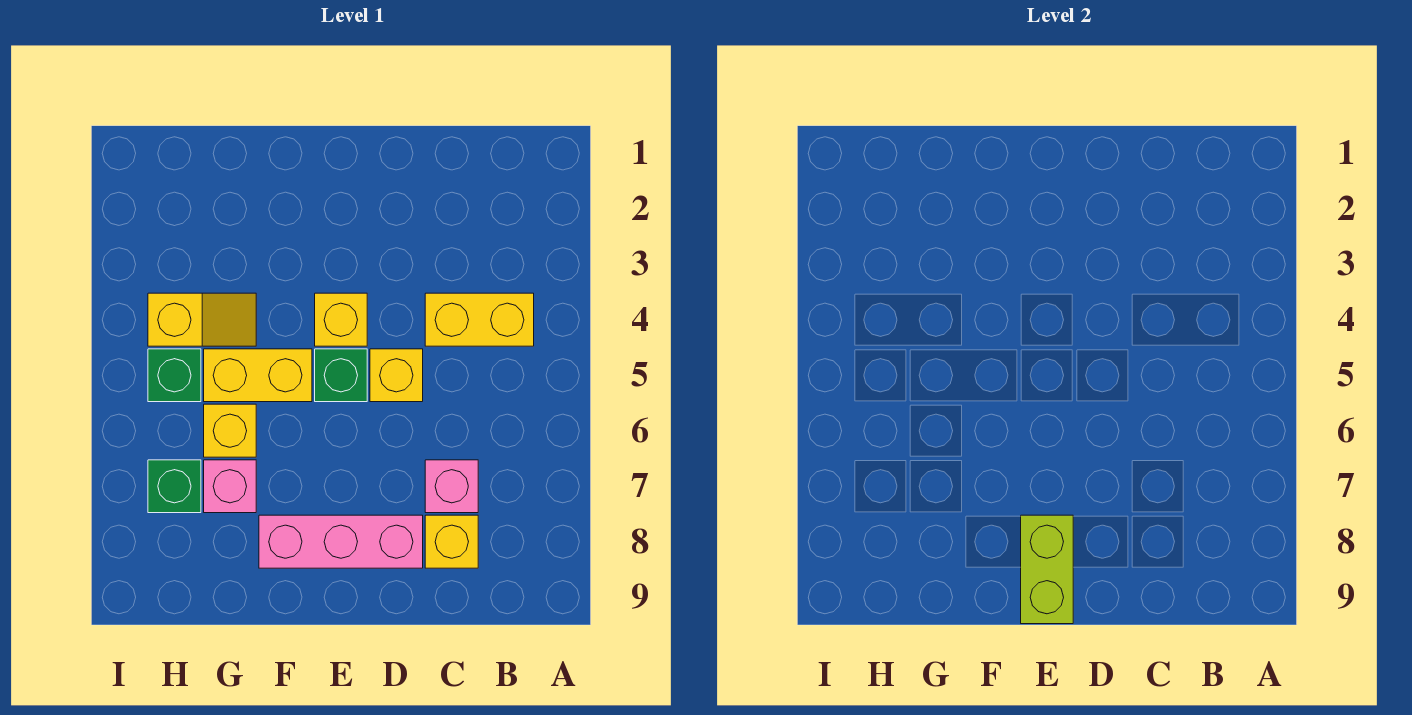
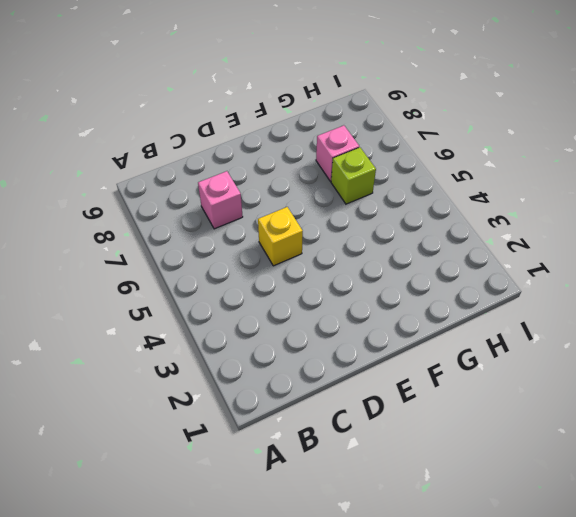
lime brick G6 level 1 -> yellow brick G6 level 1
none -> yellow brick B4:C4 level 1
none -> yellow brick C8 level 1
none -> pink brick D8:F8 level 1

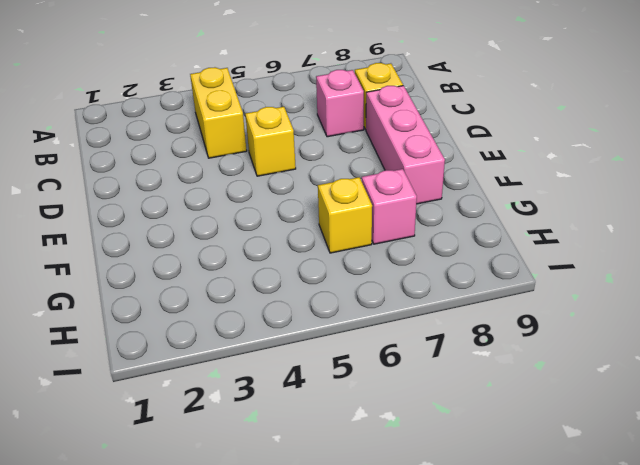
none -> yellow brick E4 level 1
none -> green brick E5 level 1
none -> yellow brick F5:G5 level 1

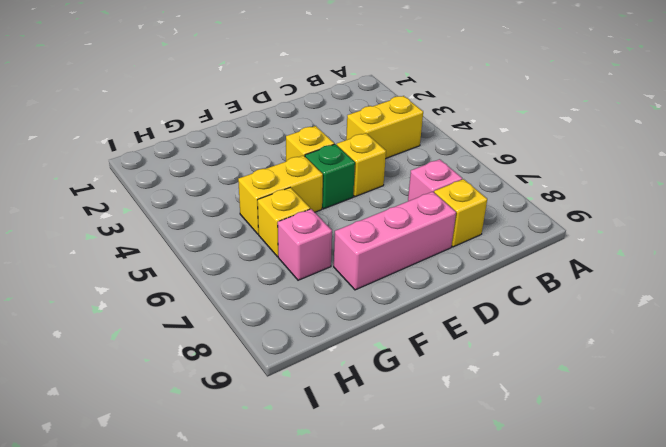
none -> yellow slope G4:H4 level 1 top H
none -> green brick H5 level 1
none -> green brick H7 level 1

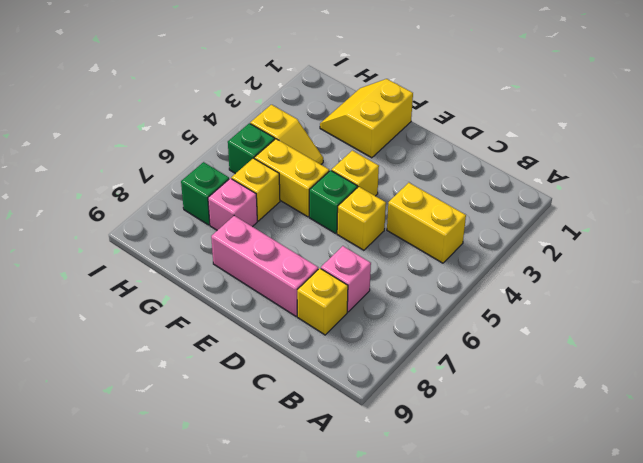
yellow slope F1:G2 level 1 top F -> none
none -> lime brick E8:E9 level 2

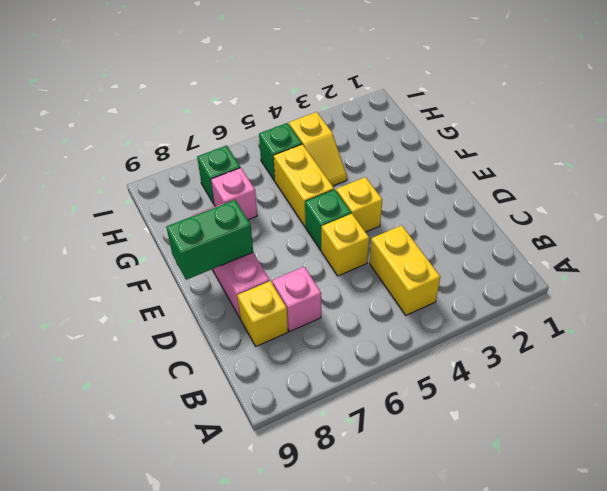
green brick E8:E9 level 2 -> lime brick E8:E9 level 2
none -> yellow brick G6 level 1

